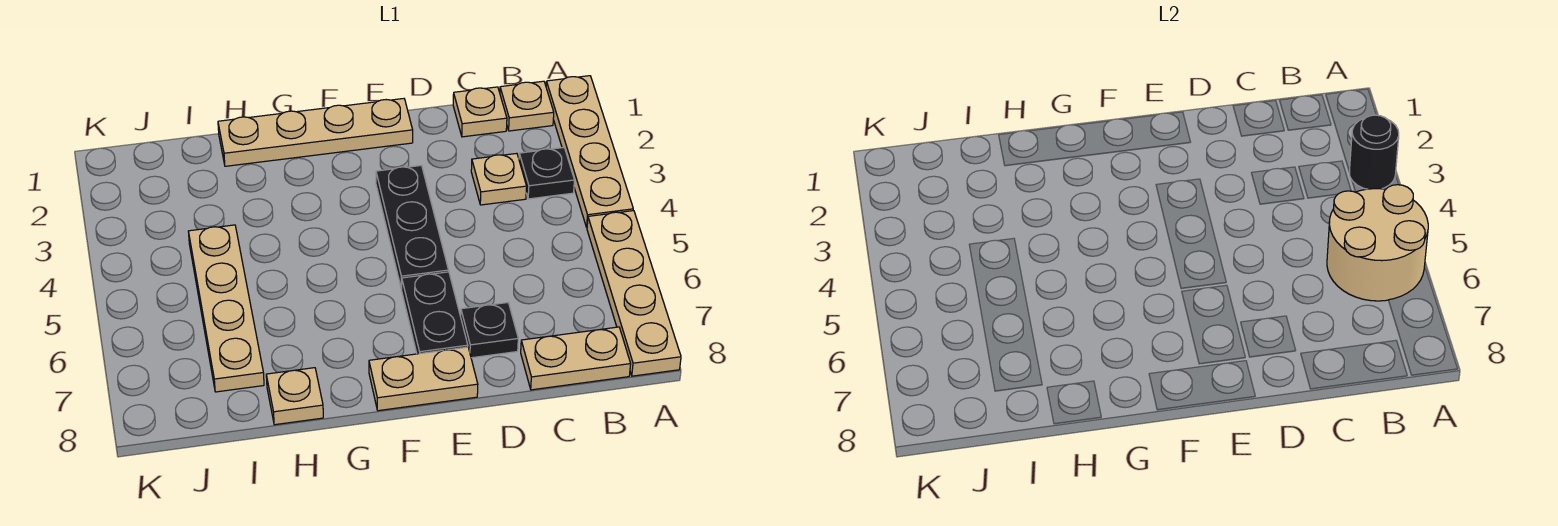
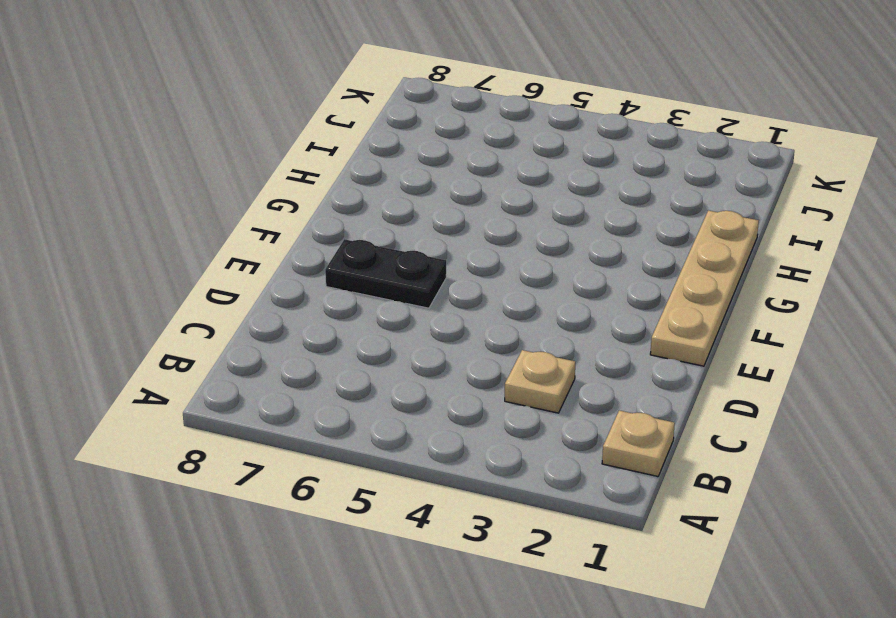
none -> tan plate A1:A4 level 1
none -> tan plate A5:A8 level 1
none -> black plate B3 level 1

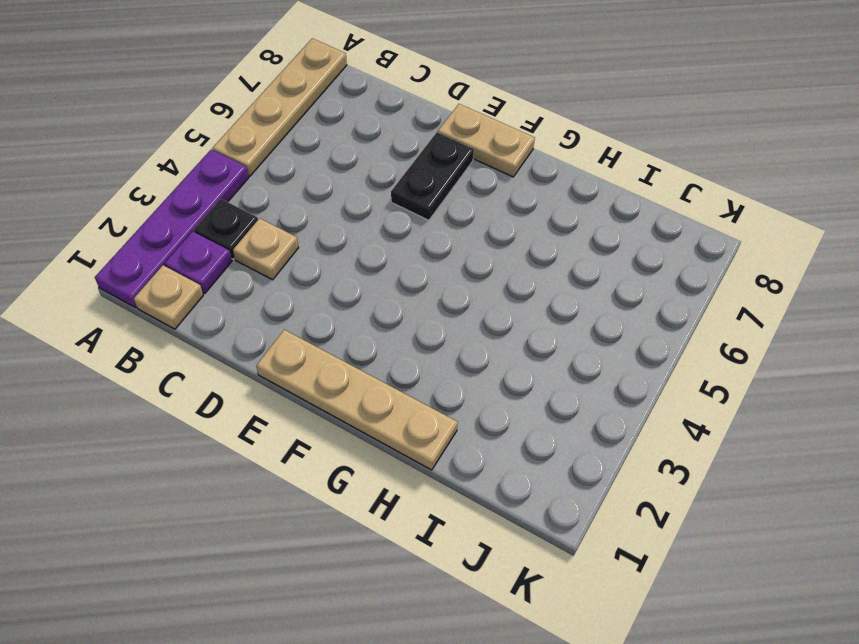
purple plate A1:A4 level 1 -> tan plate A1:A4 level 1
purple plate B2 level 1 -> none
none -> tan plate B8:C8 level 1
none -> tan plate C1 level 1
none -> black plate D7 level 1

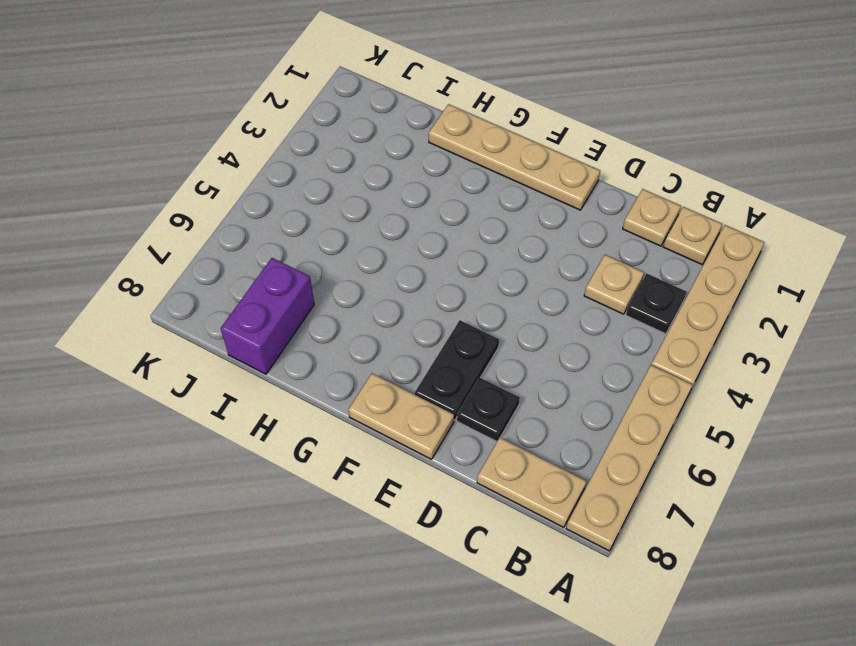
purple brick I7:I8 level 1 -> tan plate I4:I7 level 1
none -> black plate E3:E5 level 1
none -> tan plate H8 level 1
none -> black round brick A3 level 2

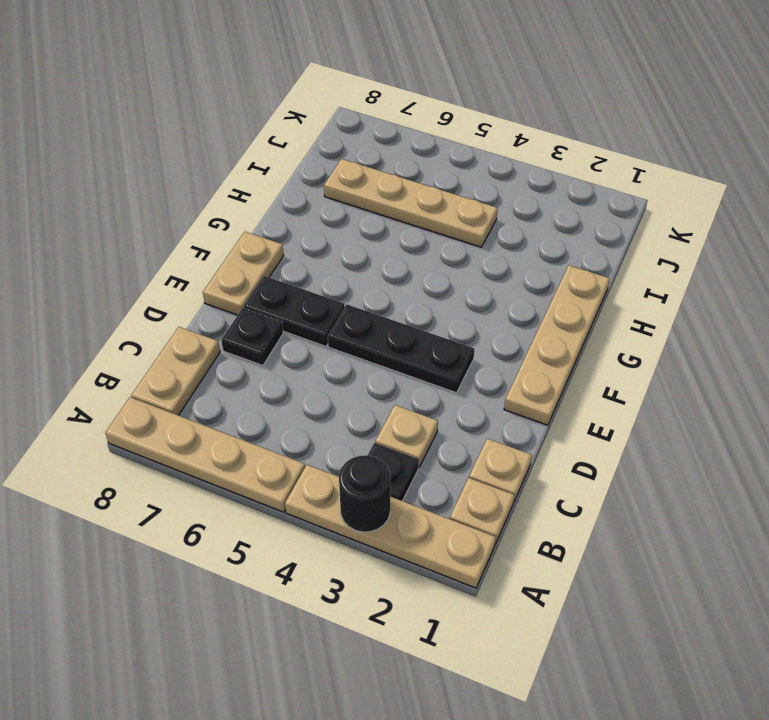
none -> tan plate H8 level 1
none -> tan round brick A5:B6 level 2

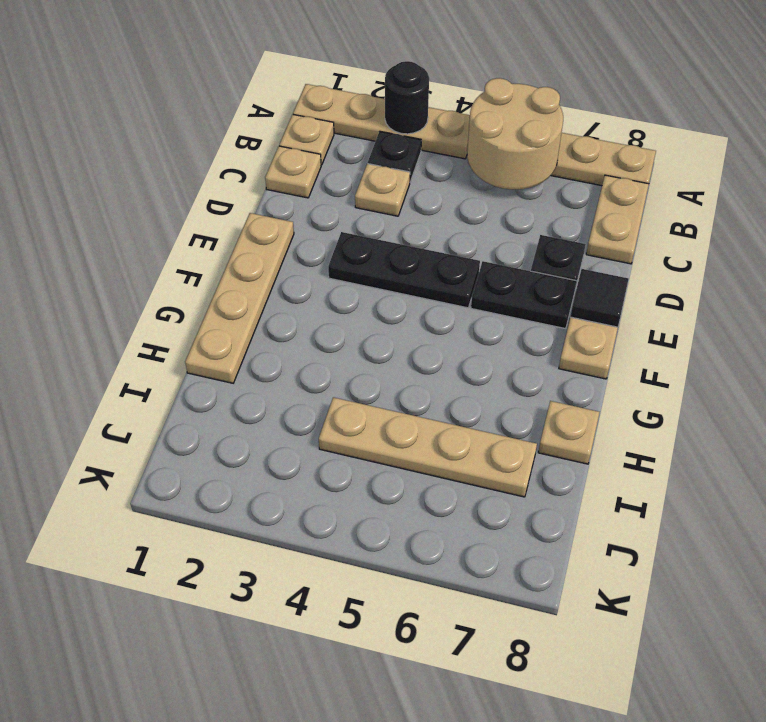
black tile E8 level 2 -> none

